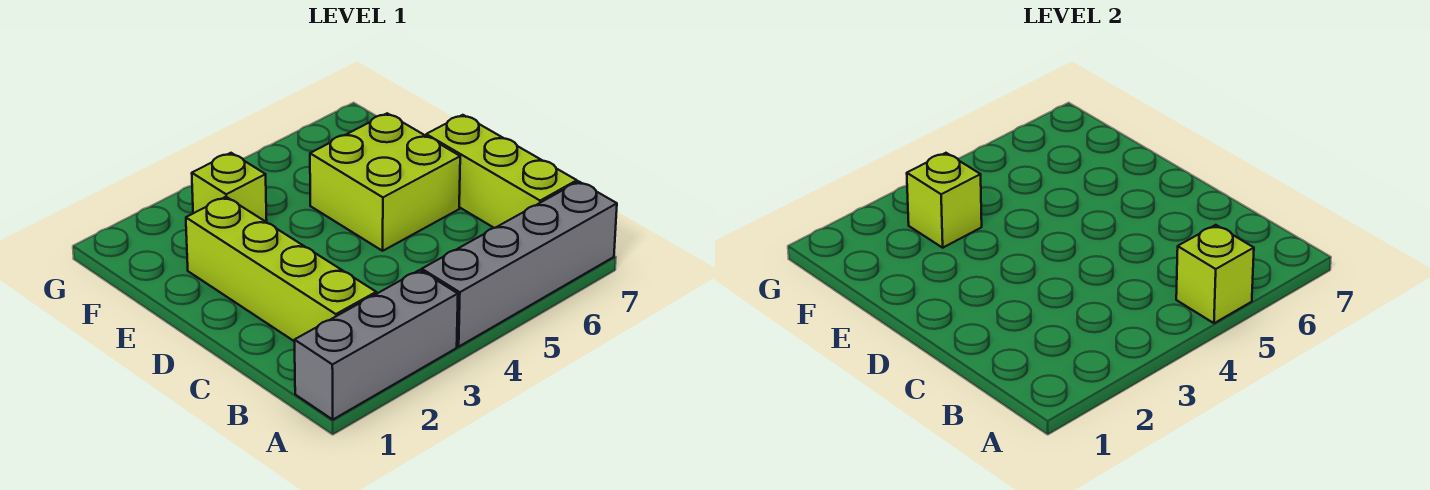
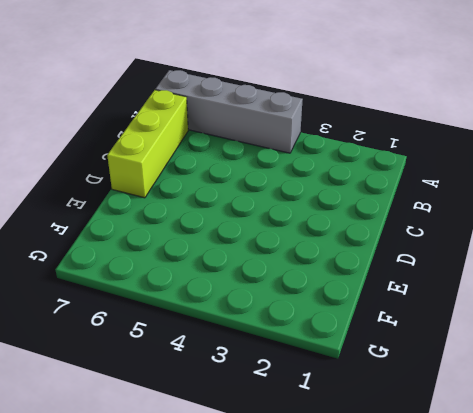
none -> grey brick A1:A3 level 1
none -> lime brick B2:E2 level 1

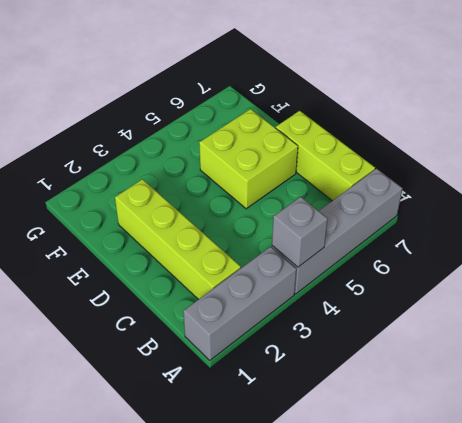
grey brick A4 level 2 -> none
none -> lime brick F3 level 1
none -> lime brick A5 level 2

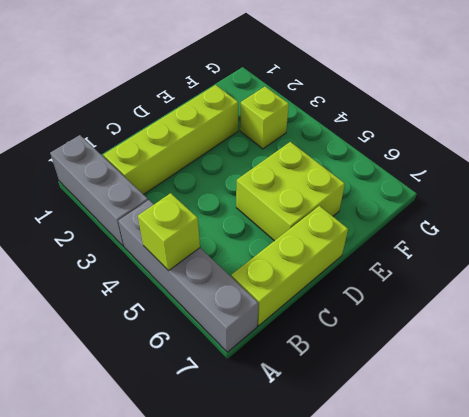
none -> lime brick F3 level 2

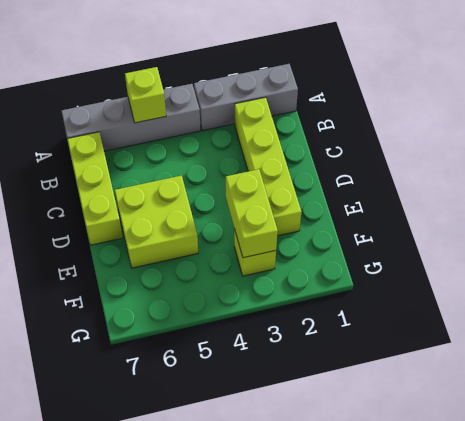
lime brick E3:F3 level 2 -> lime brick F3 level 2

